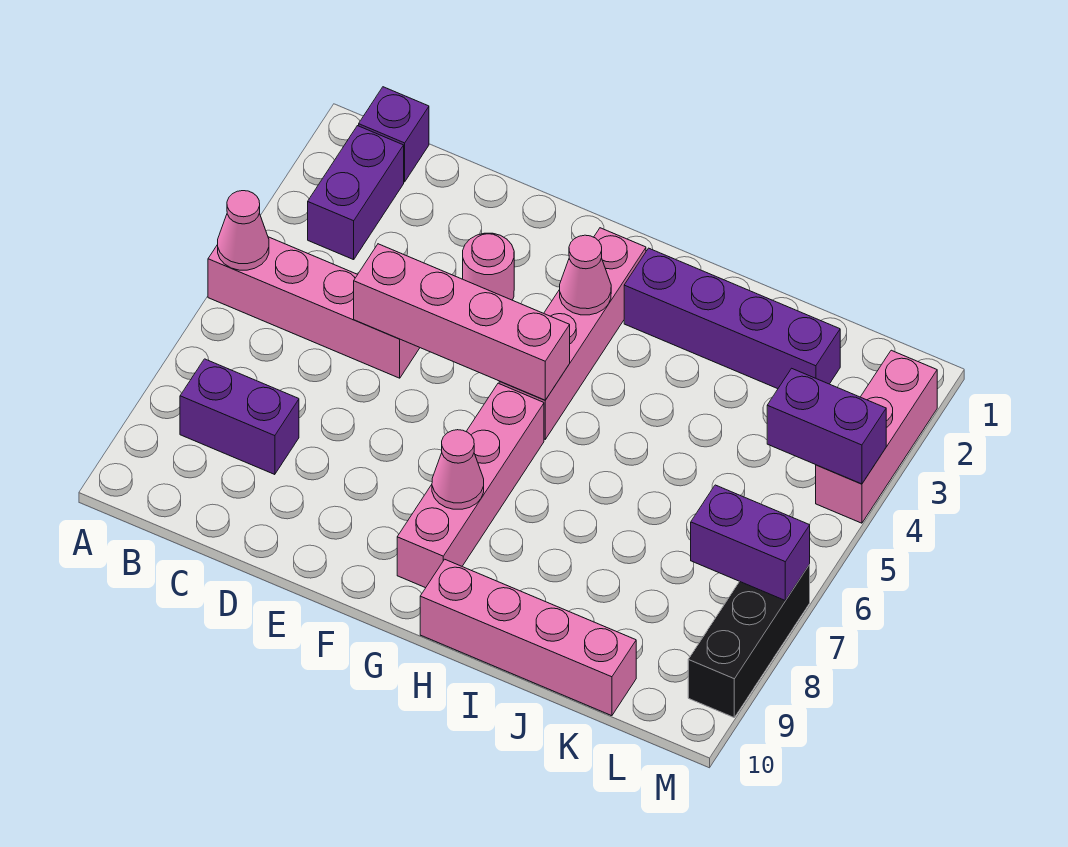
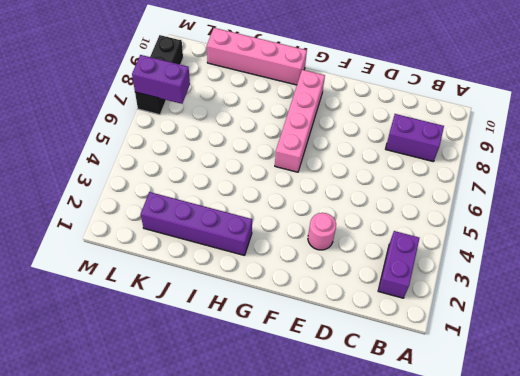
none -> pink brick A5:D5 level 1
none -> purple brick B1 level 1
none -> pink brick G2:G5 level 1

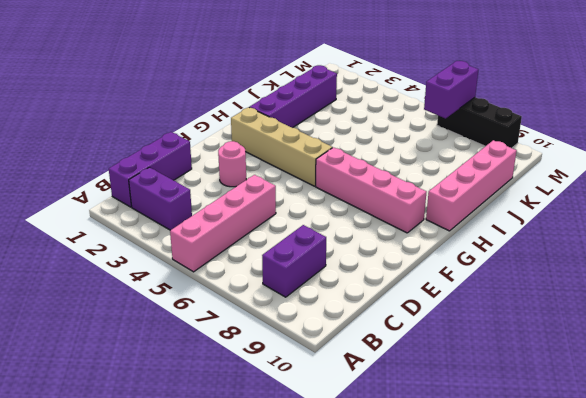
purple brick B1:D1 level 1 -> purple brick B1 level 1
tan brick G2:G5 level 1 -> pink brick G2:G5 level 1
none -> pink brick M2:M4 level 1
none -> pink cone A5 level 2
none -> pink brick D5:G5 level 2

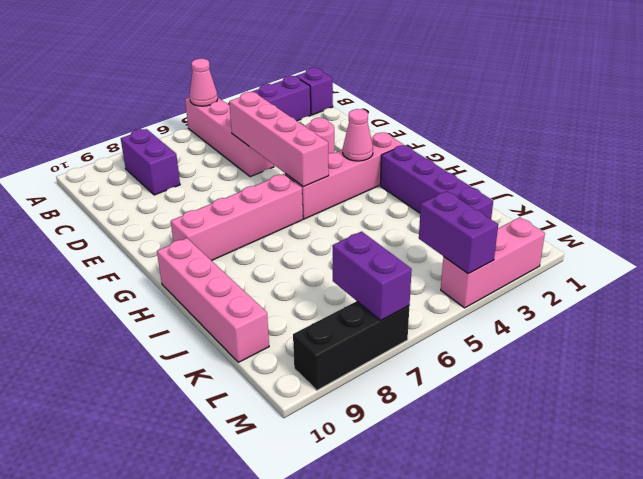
none -> pink cone G8 level 2

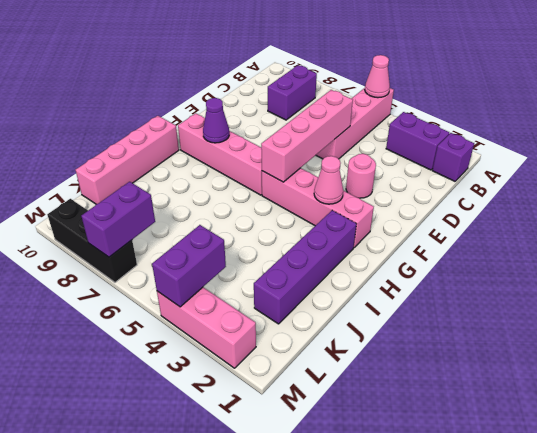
purple cone G8 level 2 -> pink cone G8 level 2

